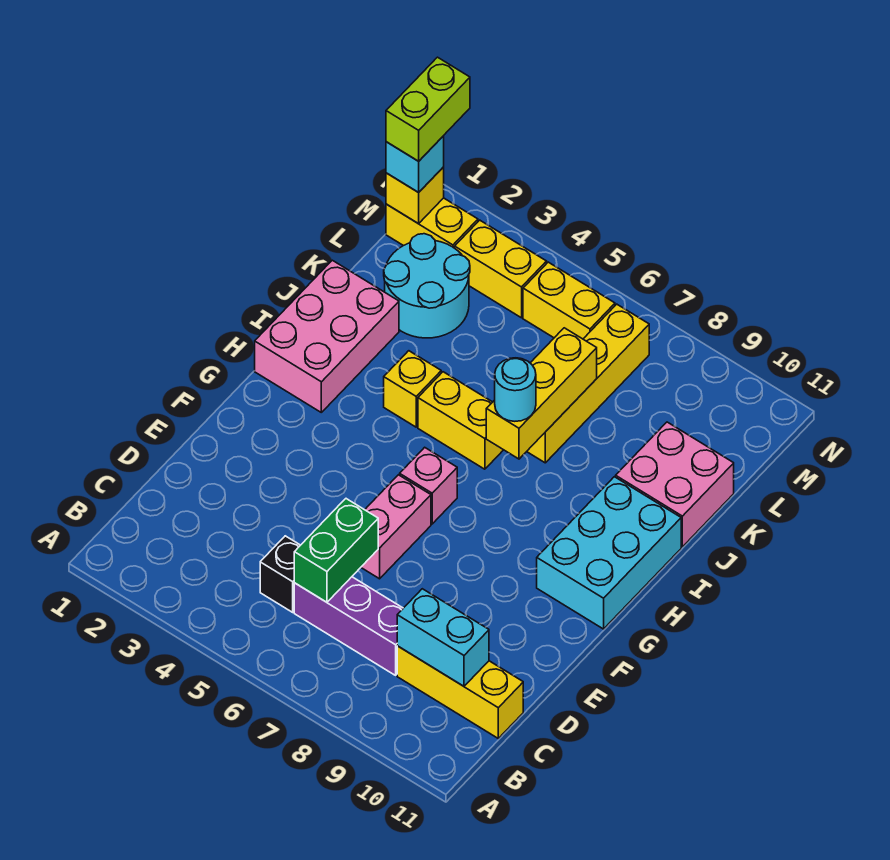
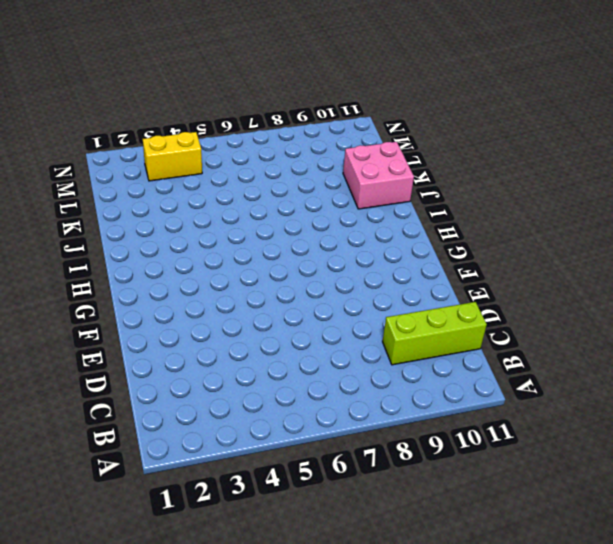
lime brick C9:C11 level 1 -> yellow brick C9:C11 level 1
none -> black brick C5 level 1
none -> purple brick C6:C8 level 1
none -> pink brick E6:F6 level 1

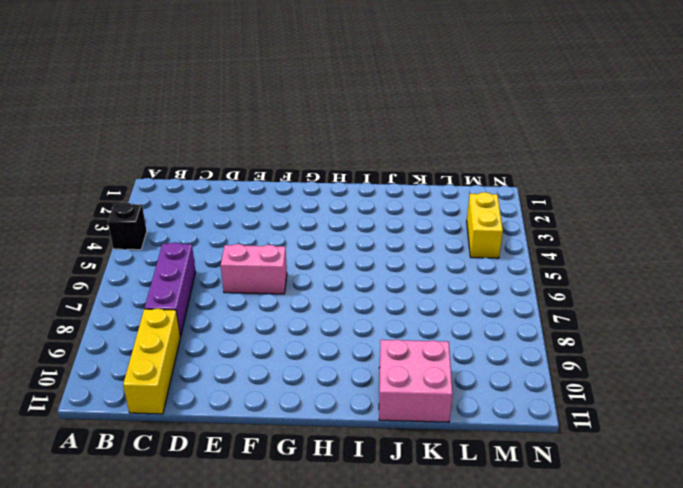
black brick A4 level 1 -> black brick C5 level 1
none -> pink brick G6 level 1
none -> cyan brick G10:I11 level 1
none -> pink brick H1:J2 level 1

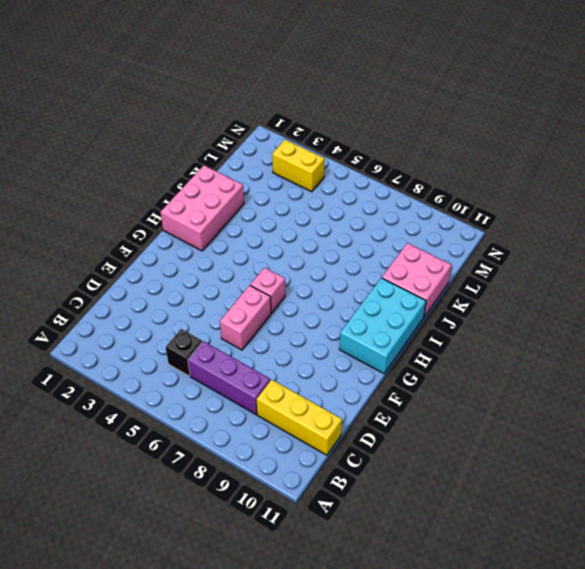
none -> yellow brick I4 level 1
none -> yellow brick I5:I6 level 1
none -> yellow brick J7:M7 level 1

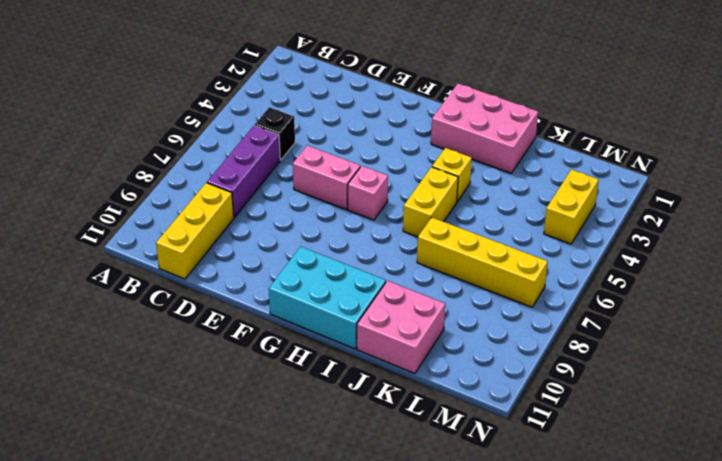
none -> cyan round brick K2:L3 level 1
none -> yellow brick M1:M2 level 1
none -> yellow brick M5:M6 level 1

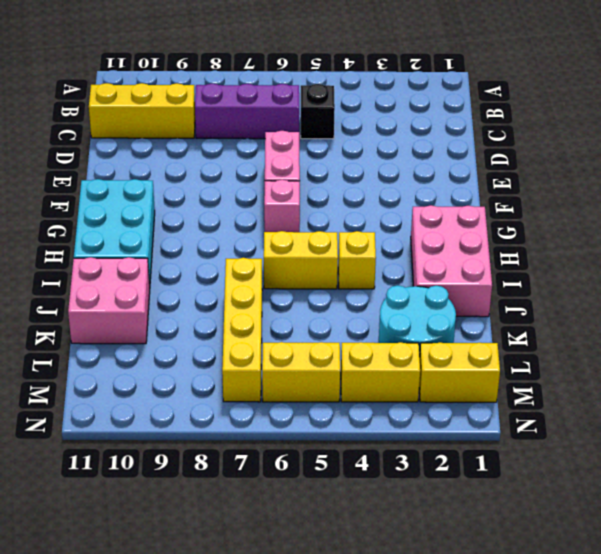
none -> green brick C6:D6 level 2
none -> cyan brick C9:C10 level 2
none -> yellow brick I7:K7 level 2

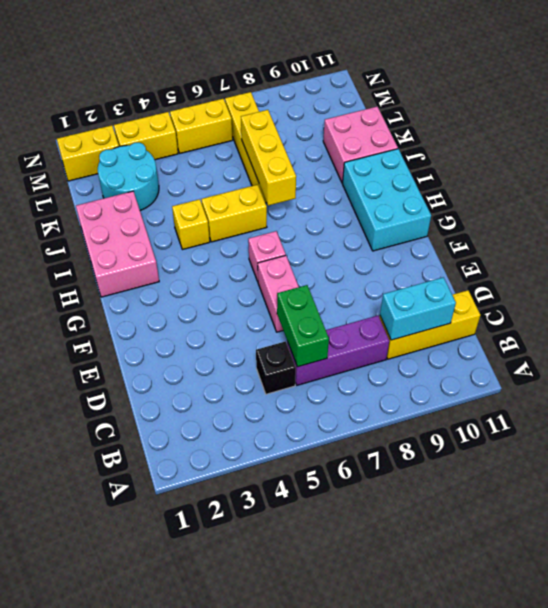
none -> yellow brick M1 level 2
none -> cyan round brick I7 level 3
none -> cyan brick M1 level 3

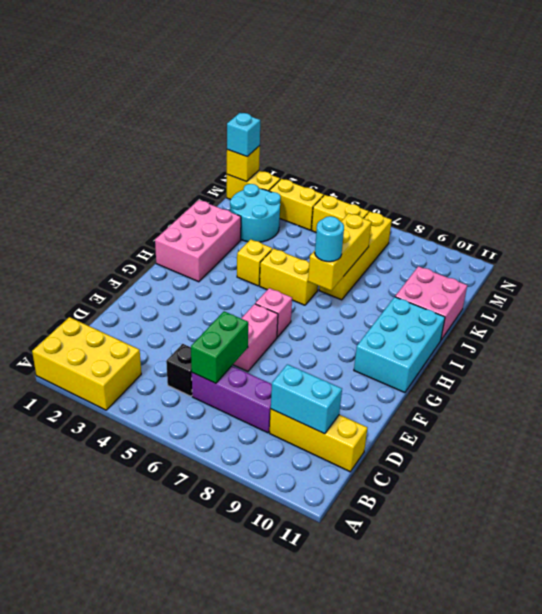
yellow brick A1:B3 level 1 -> none
none -> lime brick M1:N1 level 4

